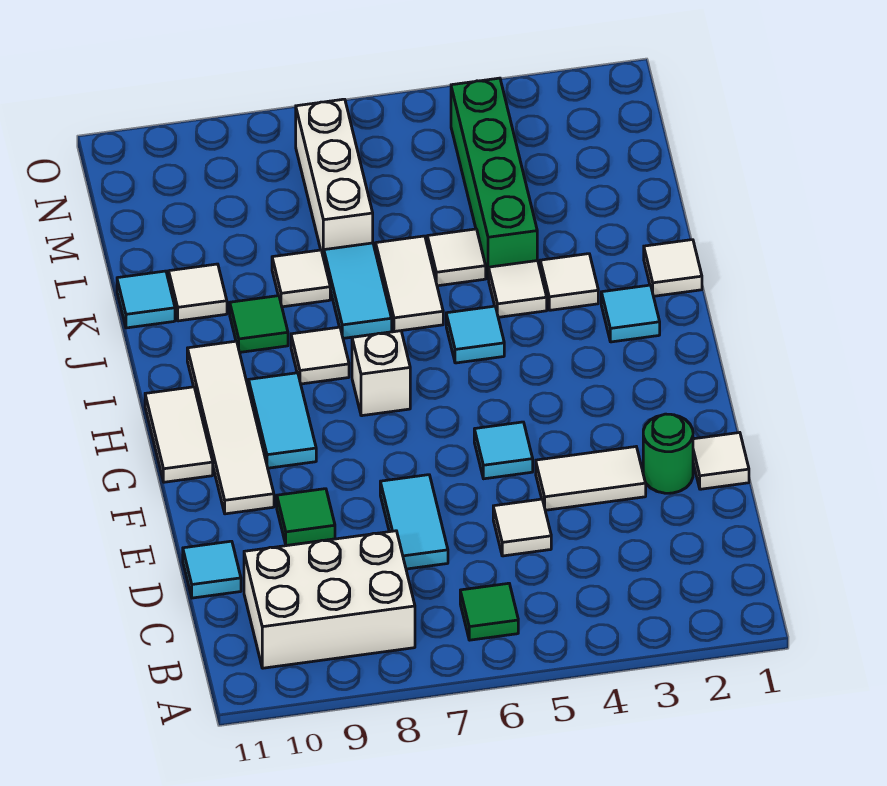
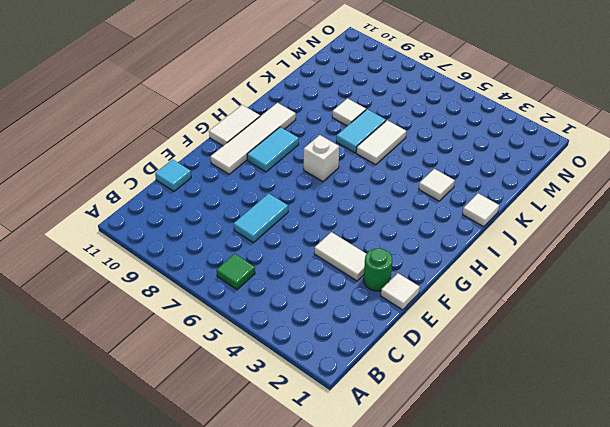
none -> white brick B8:C10 level 1
none -> white tile D5 level 1
none -> green tile E9 level 1

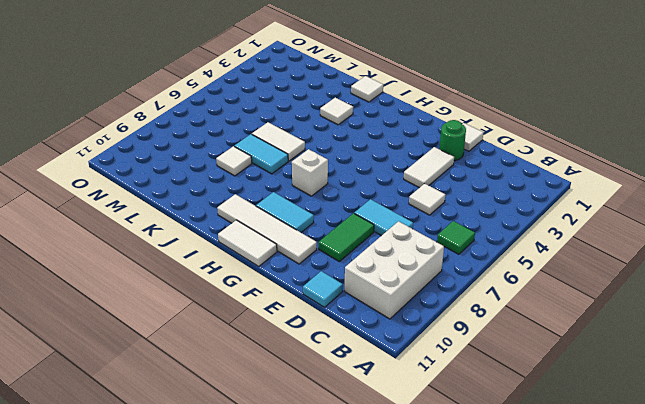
green tile E8:E9 level 1 -> green tile E9 level 1
none -> cyan tile F5 level 1
none -> cyan tile I2 level 1
none -> cyan tile I5 level 1

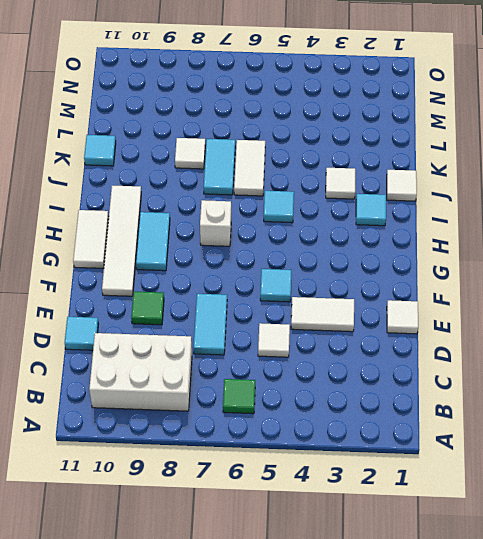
none -> green round brick E2 level 1
none -> white tile I8 level 1
none -> white tile J4 level 1

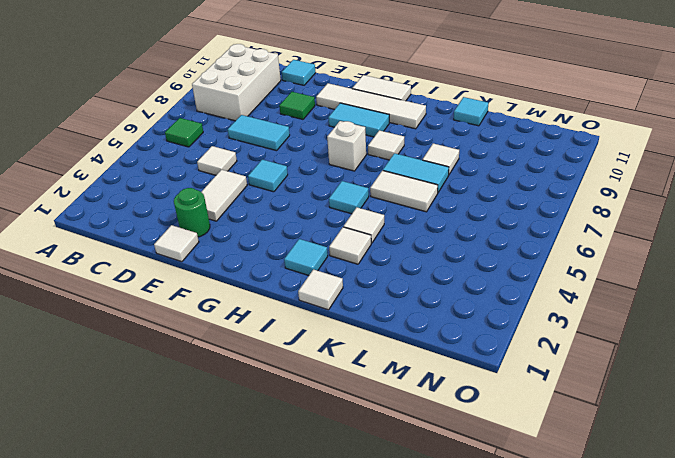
none -> green tile J9 level 1
none -> green brick K4:N4 level 1
none -> white tile K5 level 1

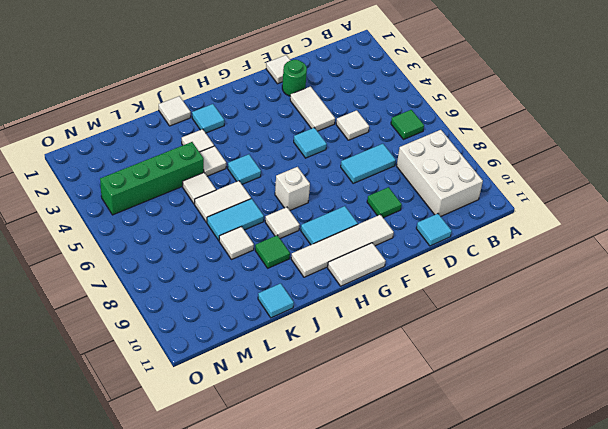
none -> white tile K10 level 1
none -> white brick L7:N7 level 1

